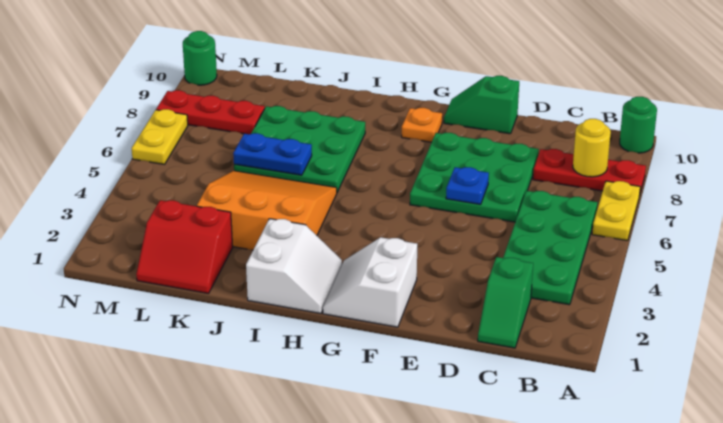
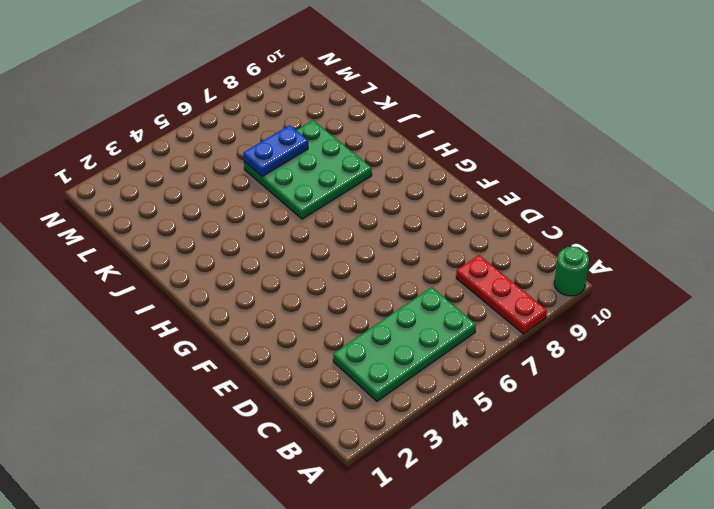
blue plate K6:K7 level 2 -> blue plate J6:K6 level 2
none -> yellow plate A6:A7 level 1
none -> green slope C1:C2 level 1 top 2
none -> green plate D6:F8 level 1

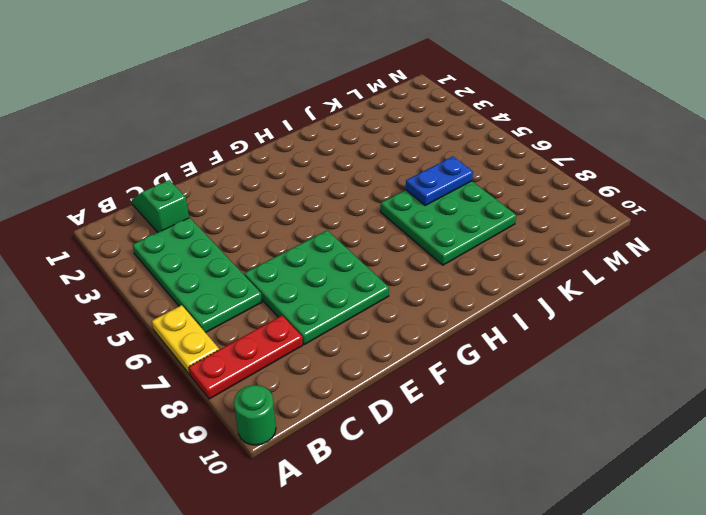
none -> green slope E10:F10 level 1 top E
none -> white slope F1:G2 level 1 top F
none -> orange plate G9 level 1

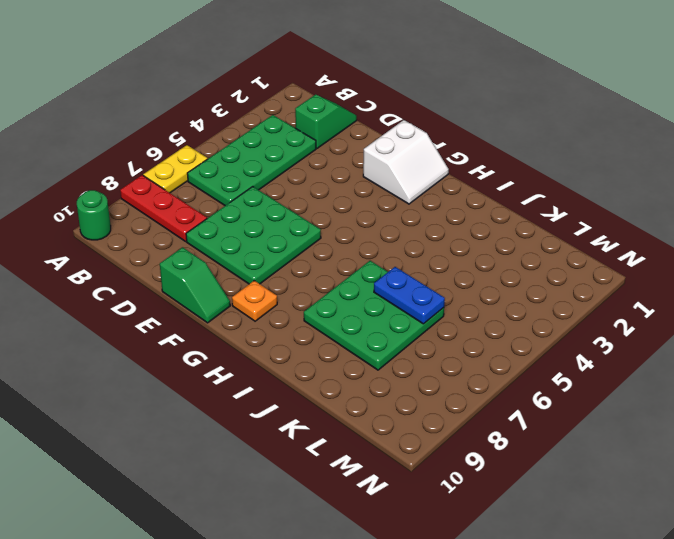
none -> white slope H1:I2 level 1 top I
none -> orange slope I3:K5 level 1 top 3
none -> red slope K1:L2 level 1 top 2

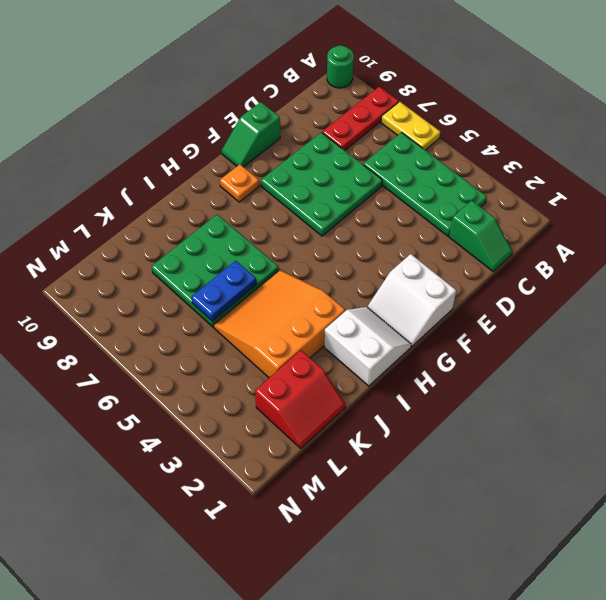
none -> red plate L8:N8 level 1
none -> yellow plate N6:N7 level 1
none -> green round brick N10 level 1

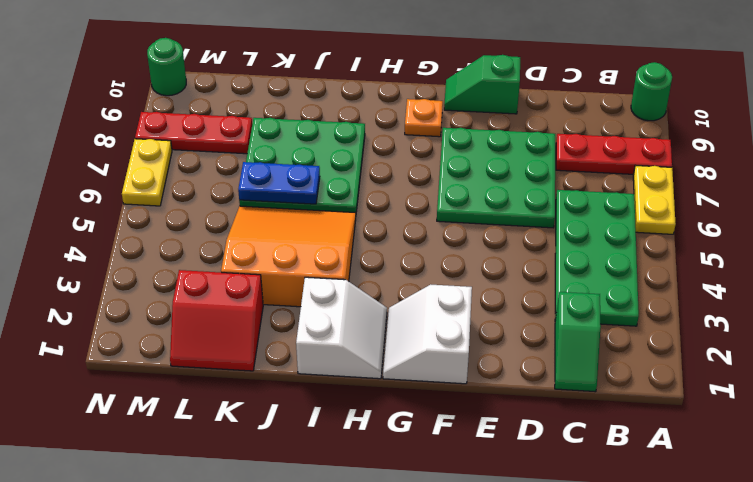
none -> yellow round brick B8 level 2
none -> blue plate E6 level 2

